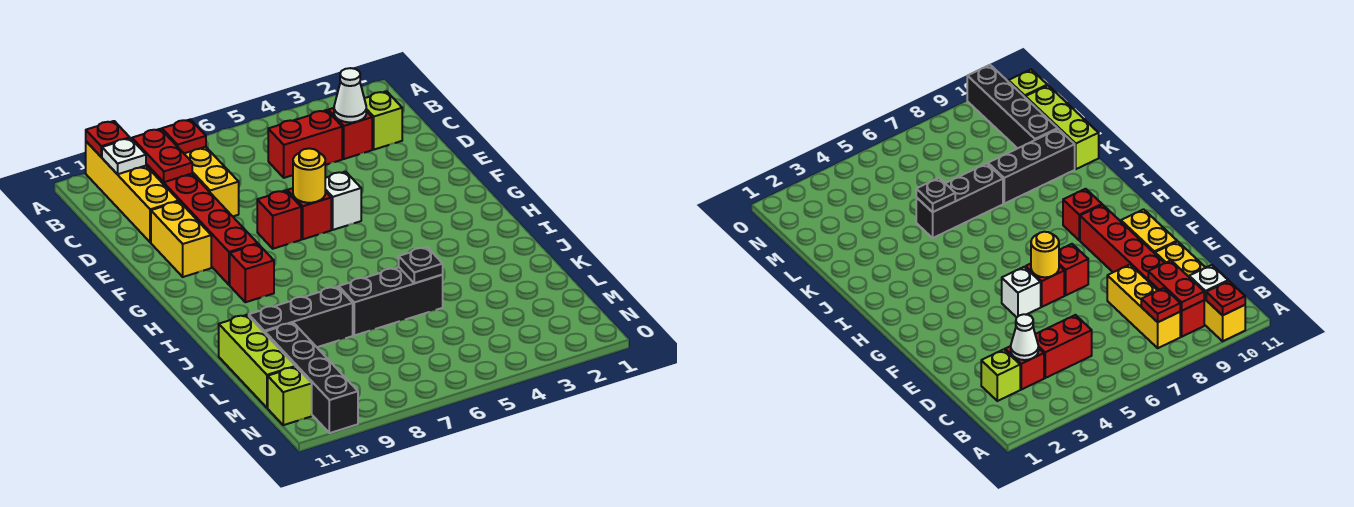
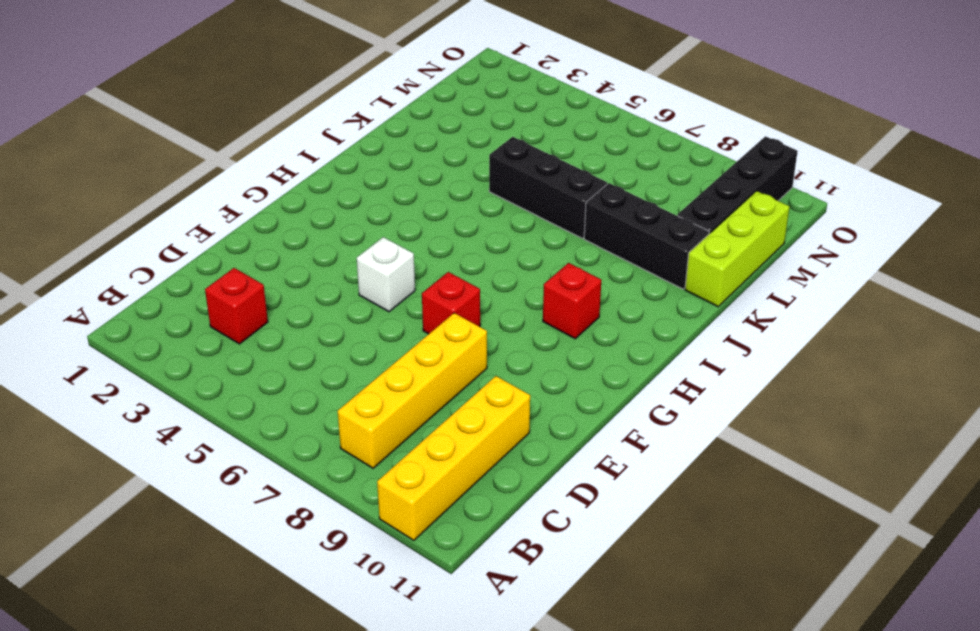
yellow brick B8:E8 level 1 -> yellow brick B8:D8 level 1
none -> red brick B9:G9 level 1
none -> lime brick C2 level 1
none -> red brick C4:C5 level 1

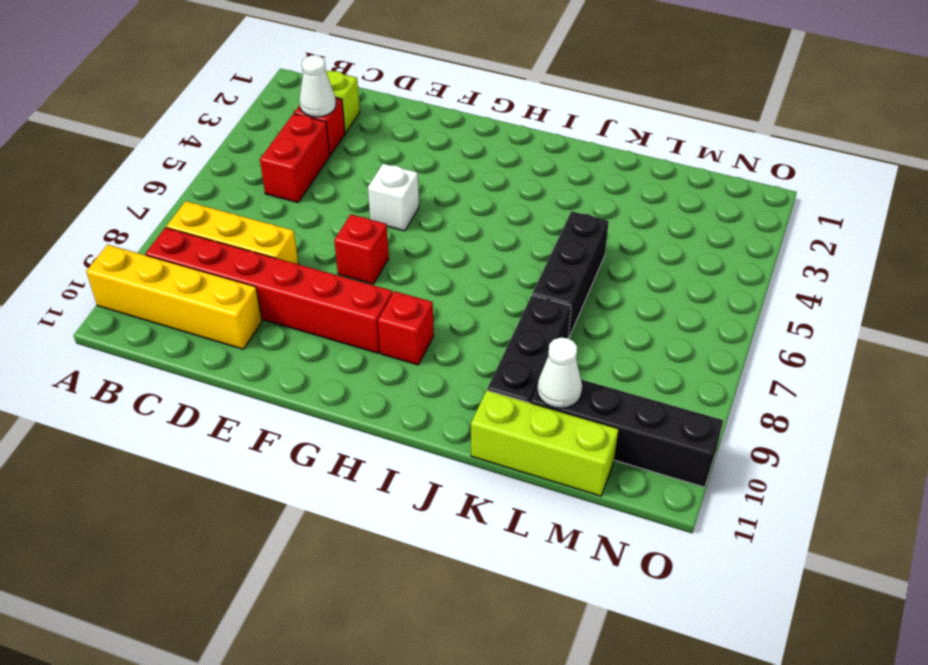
white cone L10 level 2 -> none
none -> yellow brick E10:F10 level 1
none -> red brick F6 level 1
none -> lime brick N11 level 1

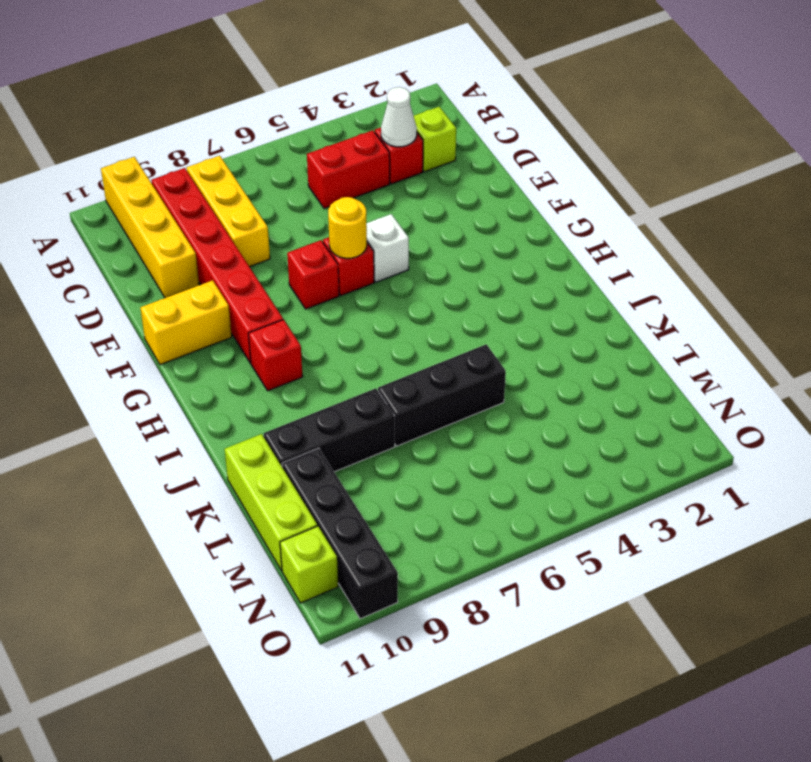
yellow brick F10:F11 level 1 -> yellow brick E10:F10 level 1
none -> red plate A10 level 2
none -> red plate B8 level 2
none -> red plate B9:C9 level 2

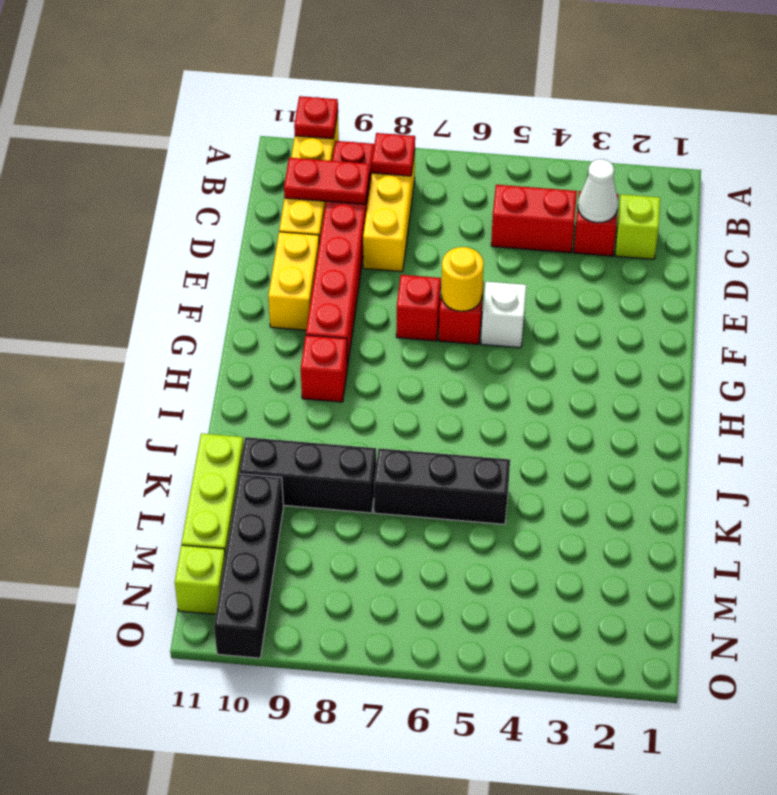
red plate C9:C10 level 2 -> red plate B9:C9 level 2
none -> white plate B10 level 2
none -> black plate K5 level 2

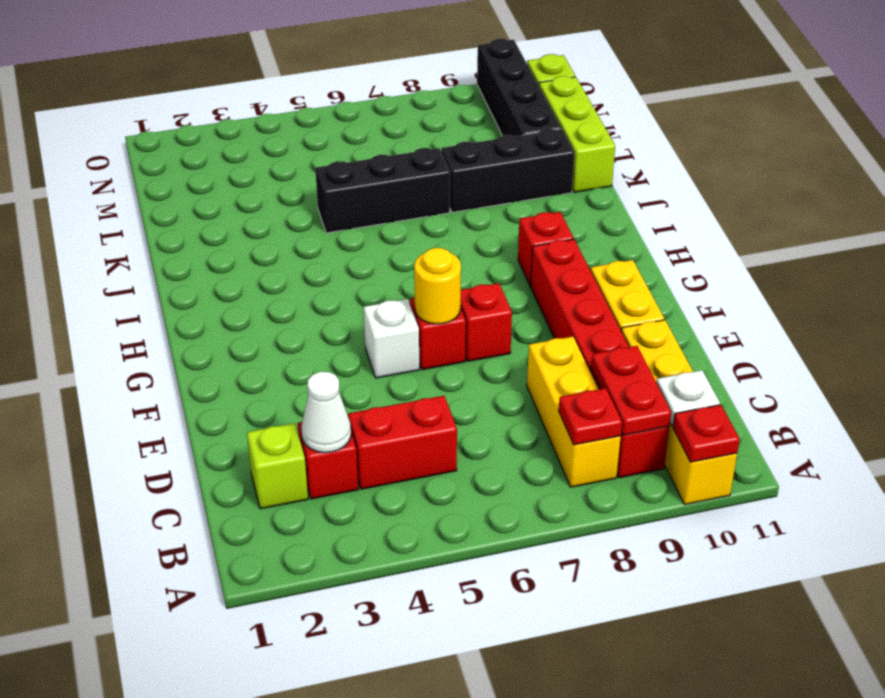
none -> black plate K5 level 2

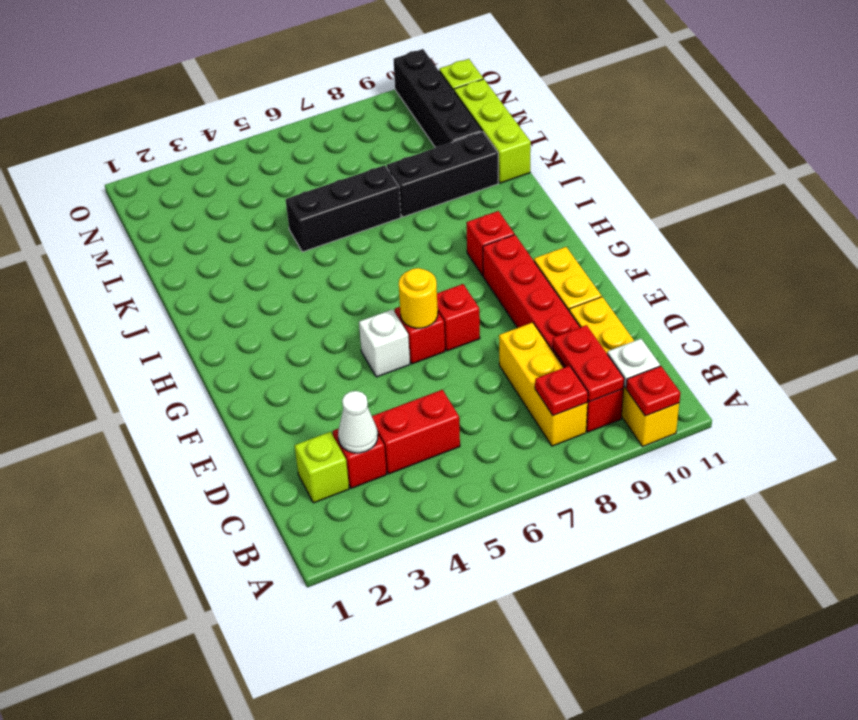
none -> black plate K5 level 2

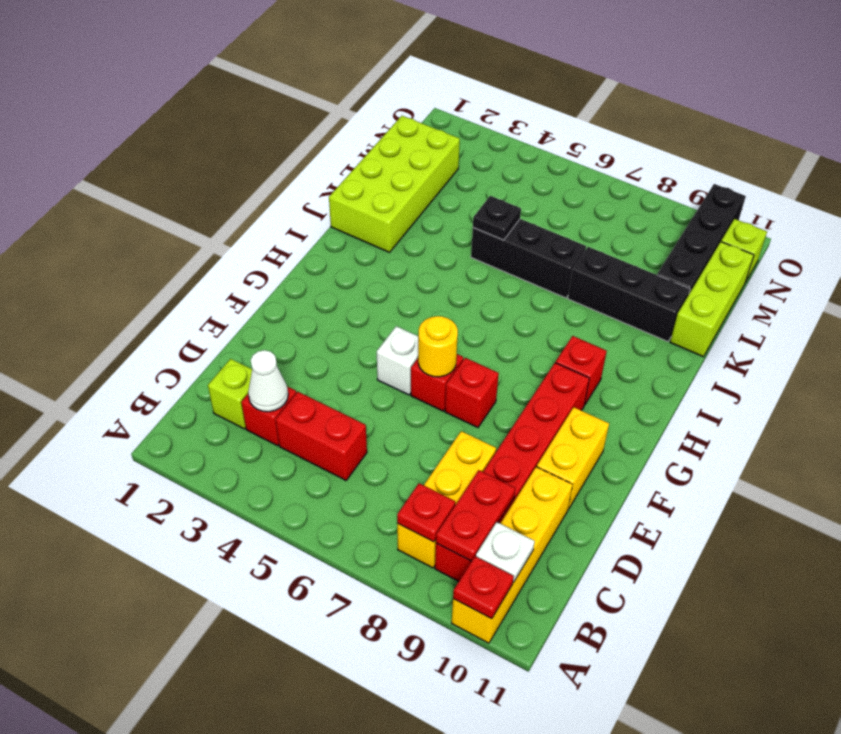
lime brick J1:M2 level 1 -> none

